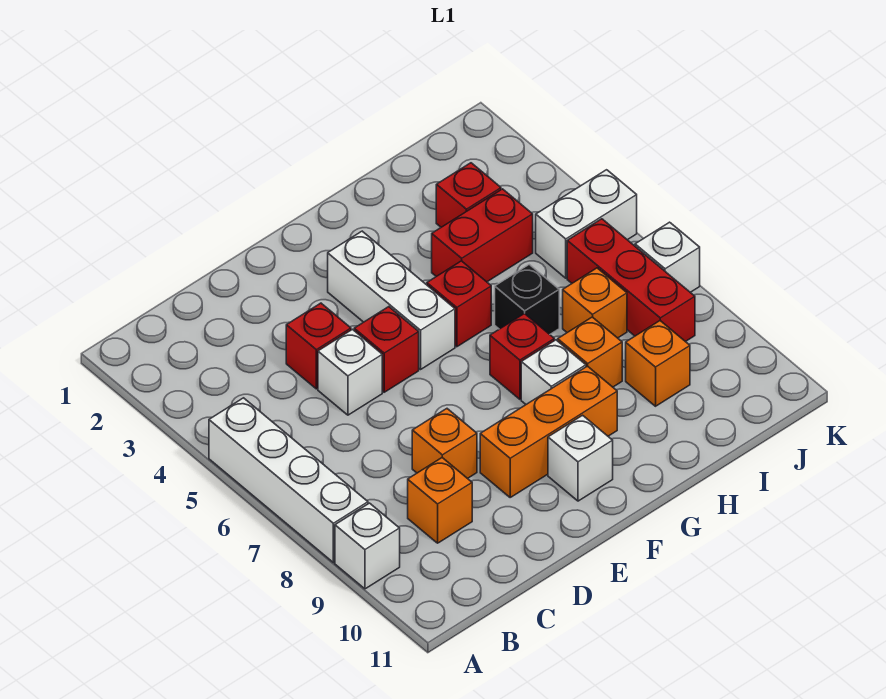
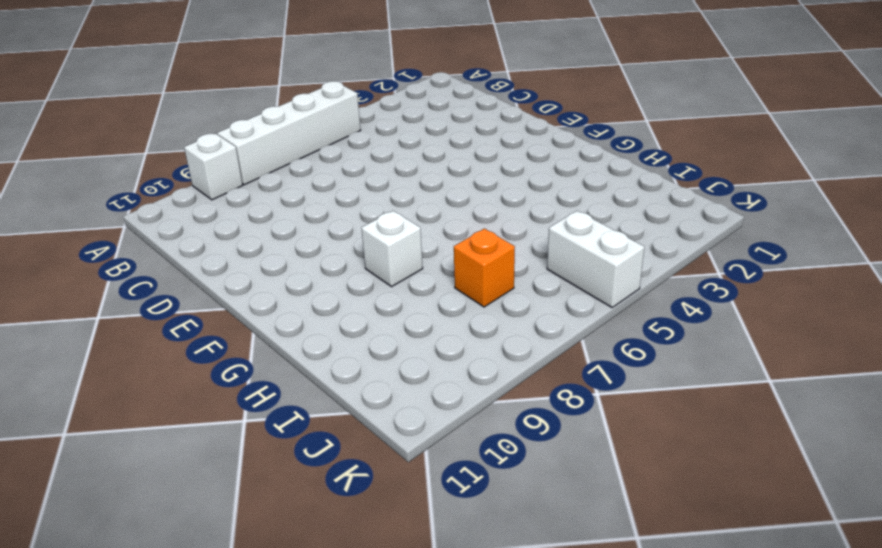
none -> orange brick C9 level 1
none -> red brick D4 level 1
none -> white brick D5 level 1

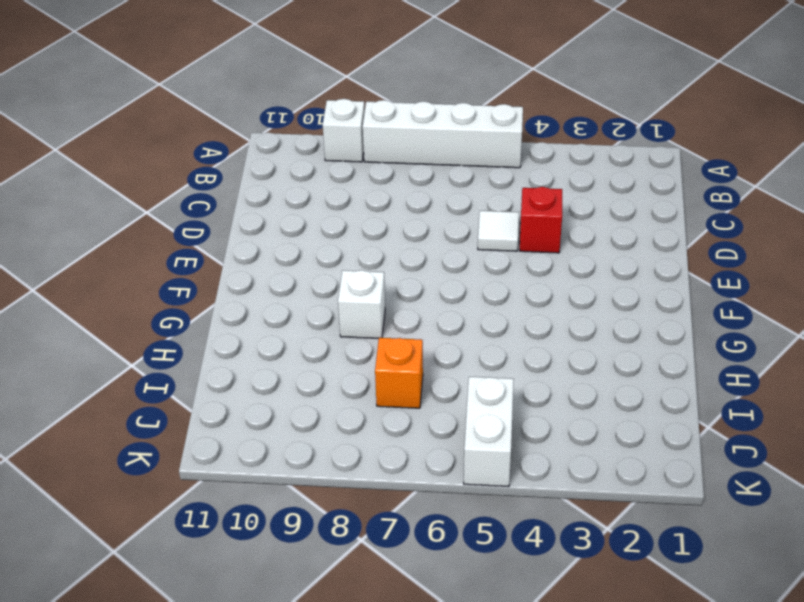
white tile D5 level 1 -> white brick D5 level 1
none -> orange brick C9 level 1
none -> orange brick D8 level 1
none -> red brick E5 level 1

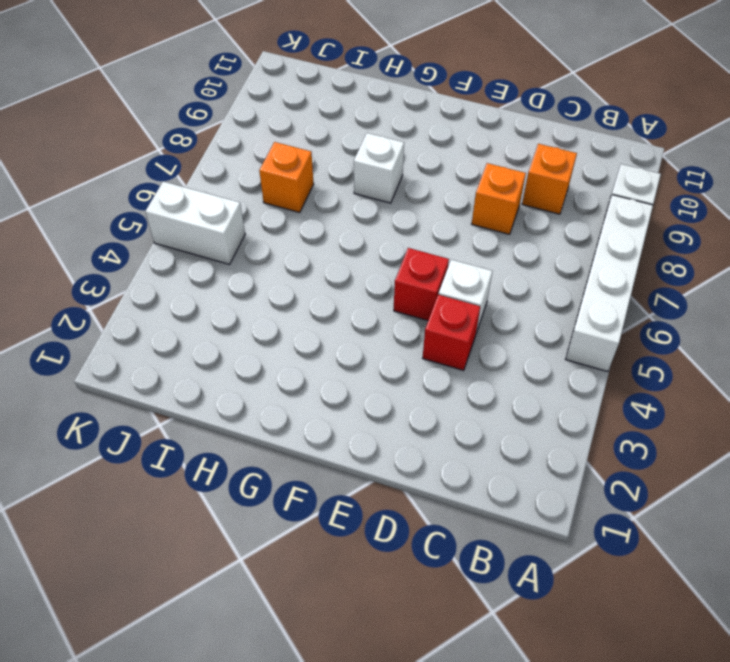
none -> orange brick E9:G9 level 1
none -> white brick F3:F5 level 1
none -> white brick F10 level 1

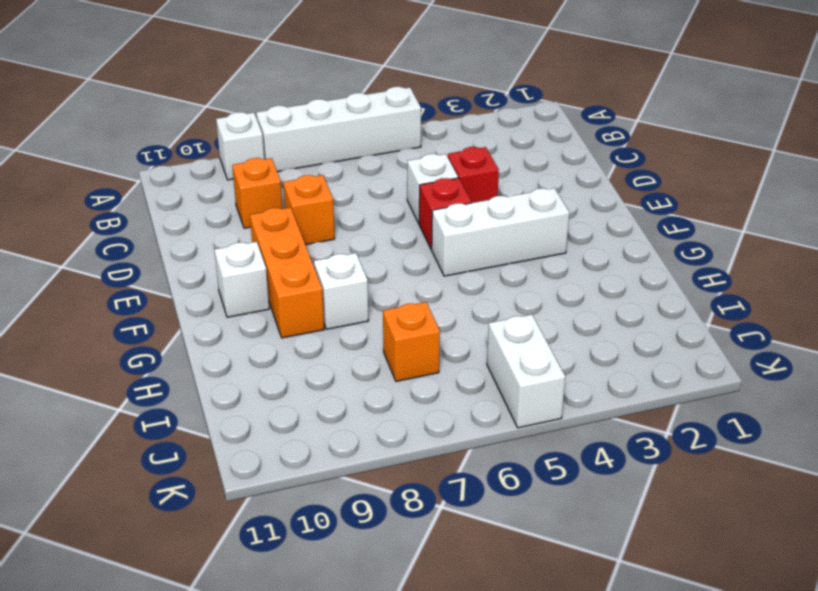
none -> red brick G5 level 1
none -> red brick G7 level 1
none -> red brick H4:I4 level 1

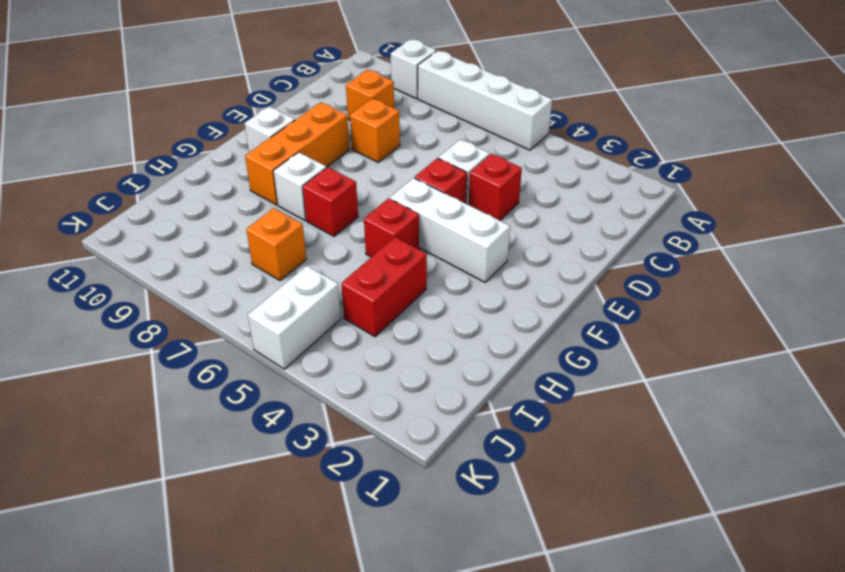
none -> black brick H6 level 1
none -> orange brick H8 level 1
none -> red brick I3 level 1

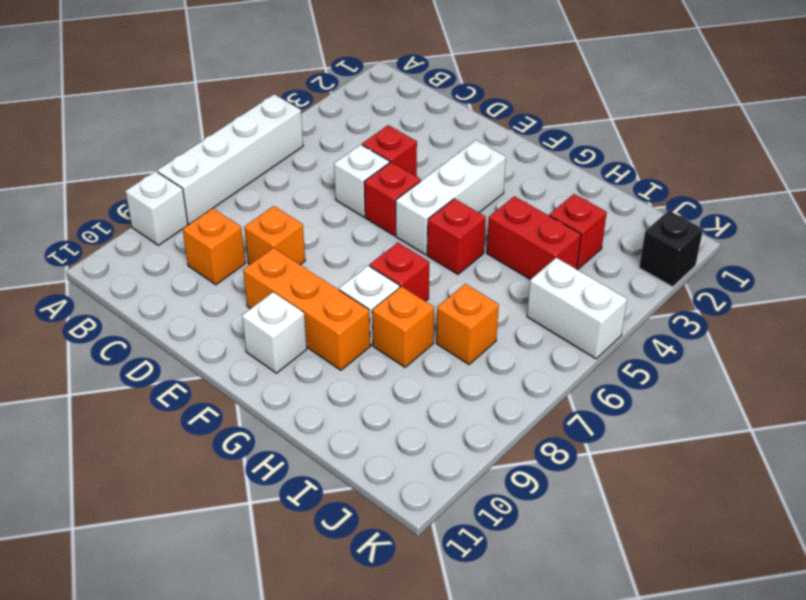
black brick K2 level 1 -> black brick H6 level 1
none -> orange brick I9 level 1
none -> red brick J6:J8 level 1
none -> white brick K7 level 1

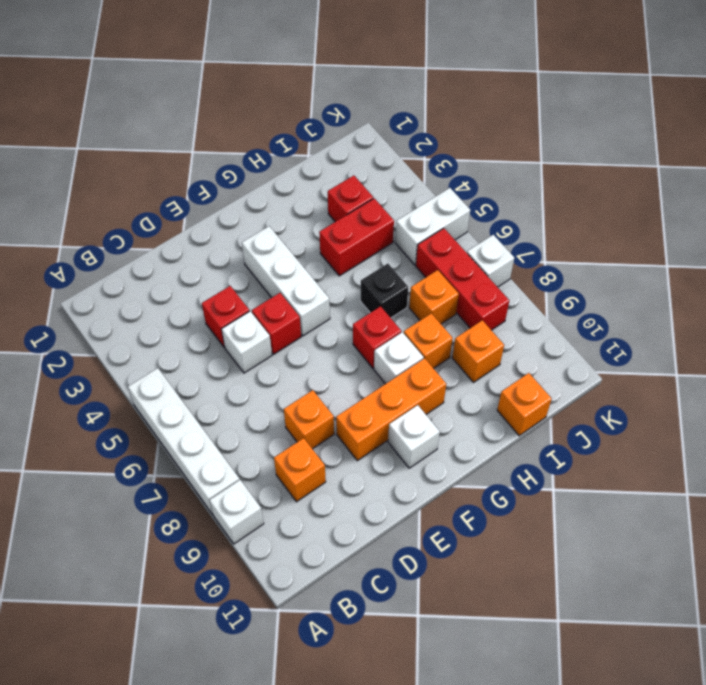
orange brick I11 level 1 -> none
none -> red brick G5 level 1

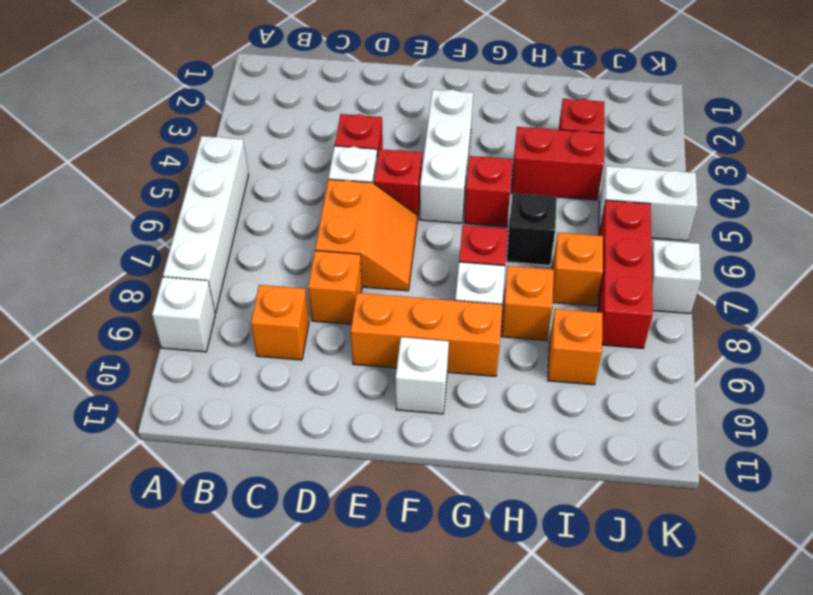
orange slope D6:E7 level 1 top D -> none

